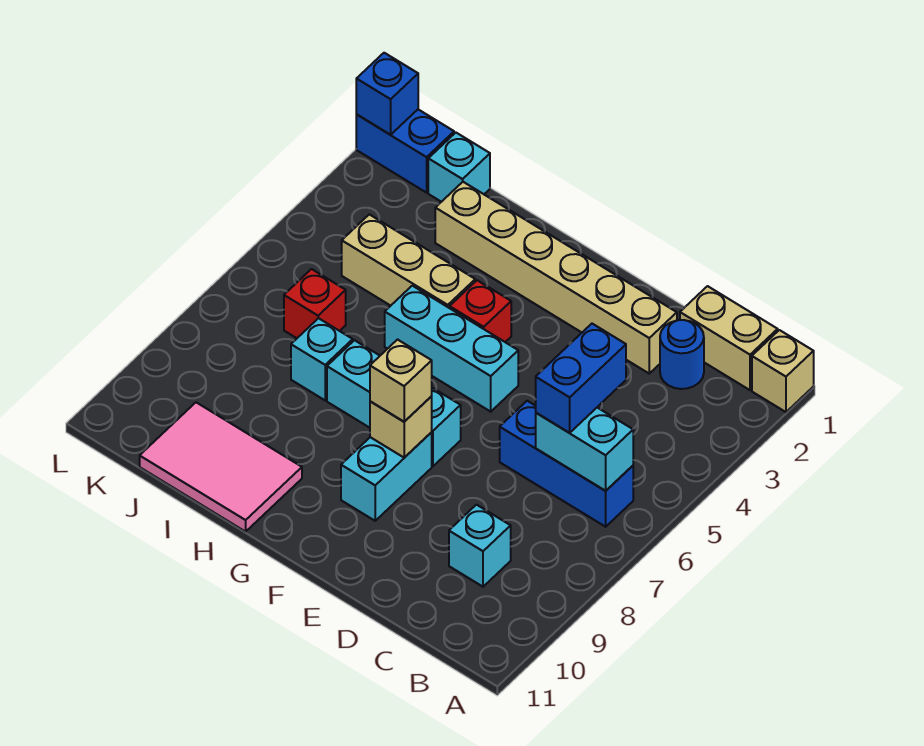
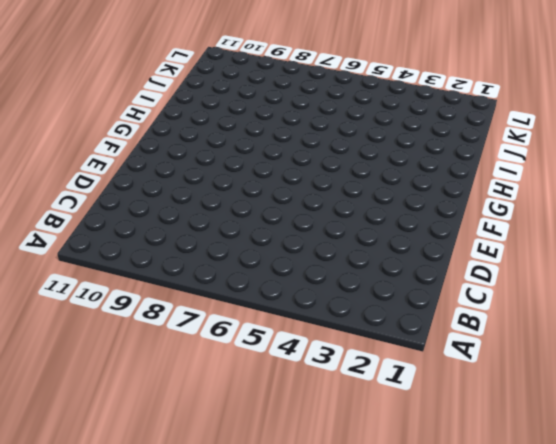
none -> tan brick A1 level 1
none -> tan brick B1:C1 level 1
none -> blue brick B6:D6 level 1

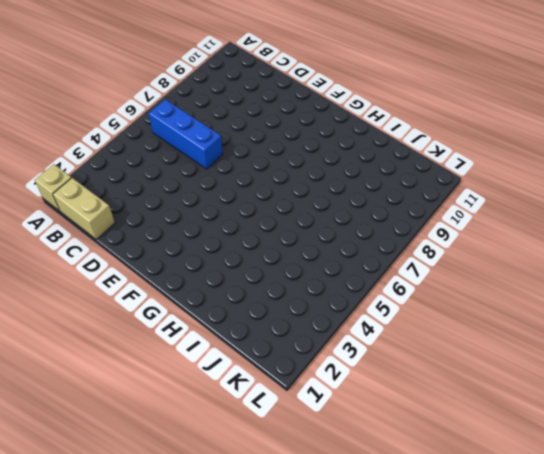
none -> blue round brick C2 level 1
none -> cyan brick C9 level 1
none -> tan brick D2:I2 level 1

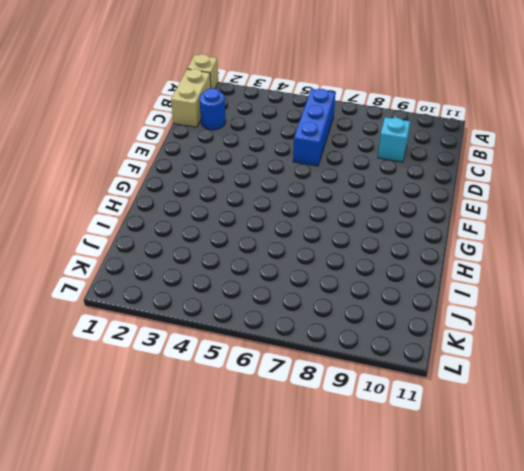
none -> tan brick D2:I2 level 1
none -> cyan brick F5:H5 level 1
none -> cyan brick F7:H7 level 1

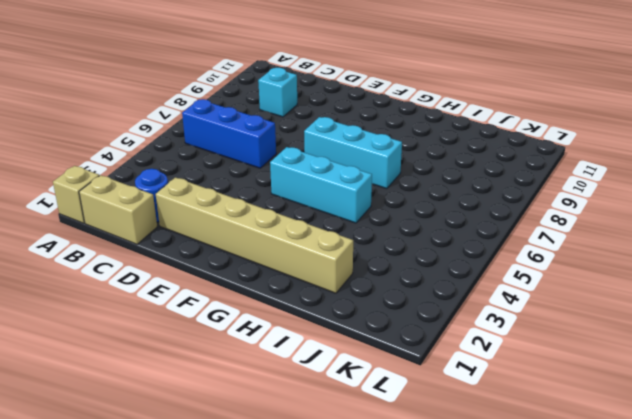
none -> cyan brick F8:F9 level 1
none -> red brick G4 level 1
none -> tan brick H4:J4 level 1

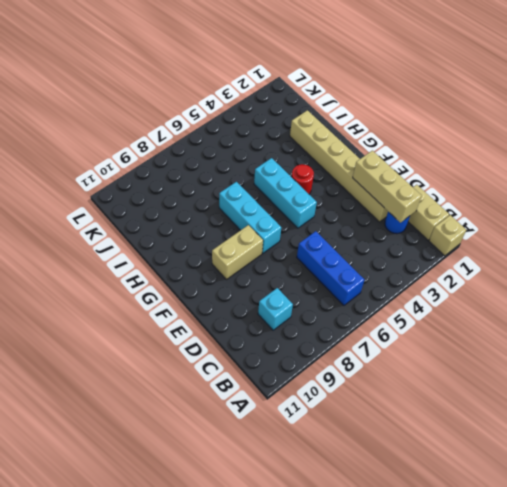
tan brick C2:E2 level 2 -> tan brick H4:J4 level 1
tan brick F8:F9 level 1 -> cyan brick F8:F9 level 1
red round brick G4 level 1 -> red brick G4 level 1
none -> pink tile H10:J11 level 1
none -> cyan brick I7 level 1
none -> cyan brick J1 level 1

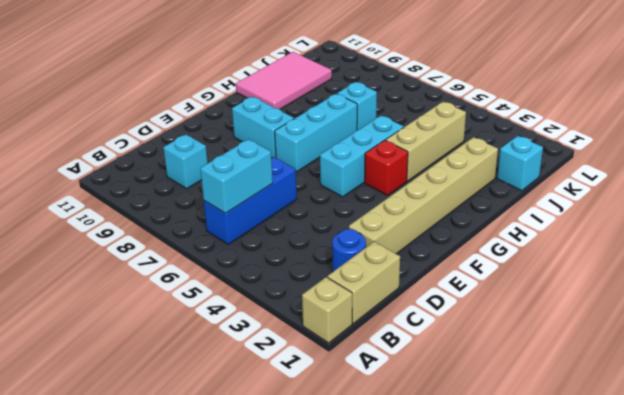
none -> red brick J6 level 1
none -> blue brick K1:L1 level 1
none -> tan brick F8 level 2

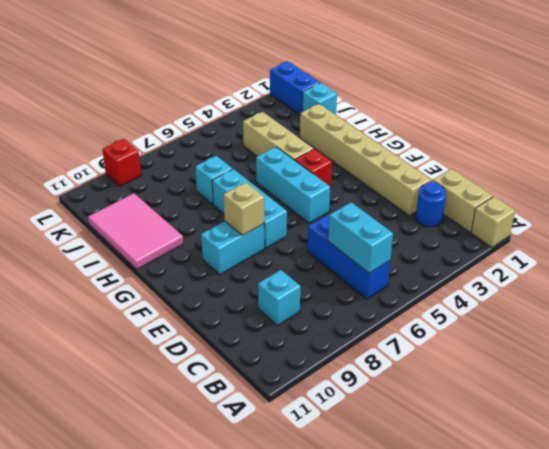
red brick L9 level 1 -> red brick J6 level 1
none -> blue brick L1 level 2
none -> blue brick C5:C6 level 3
none -> tan brick F8 level 3

